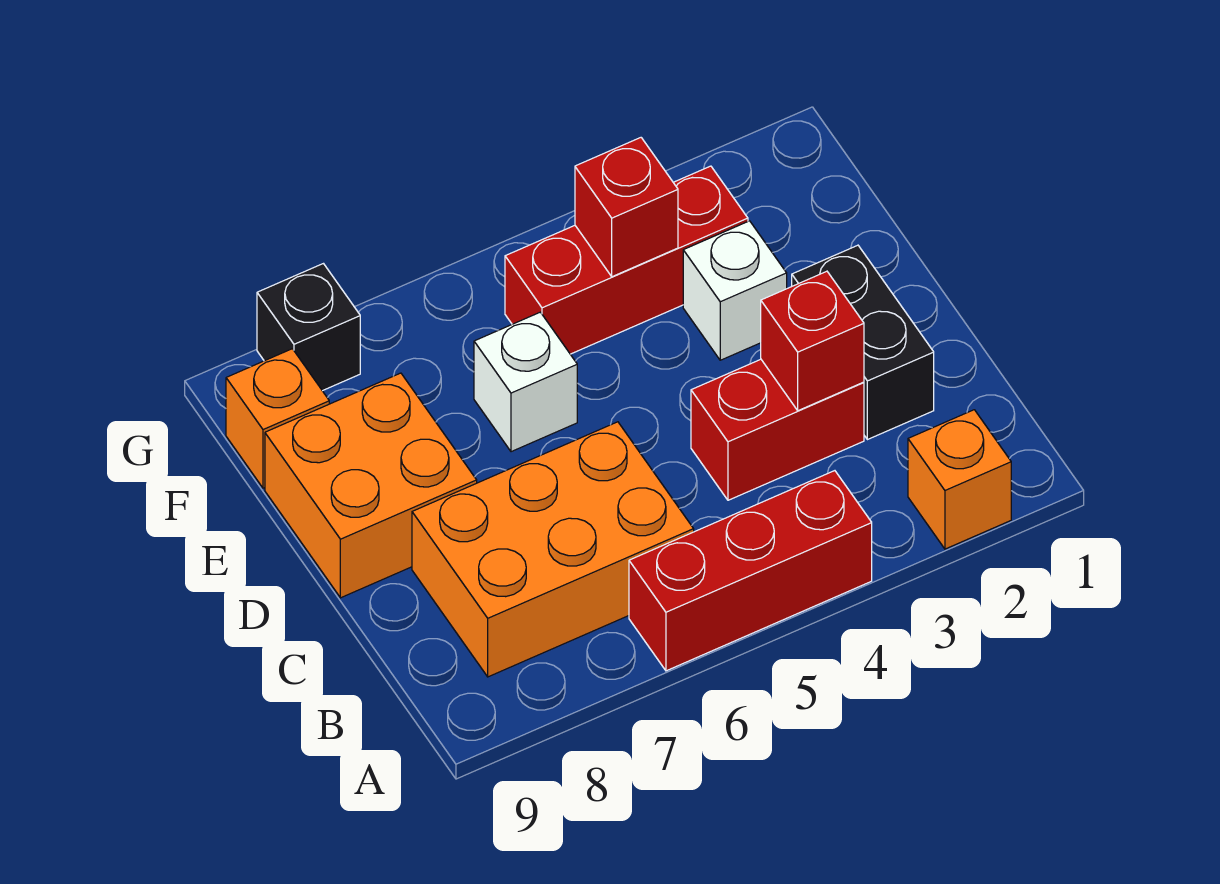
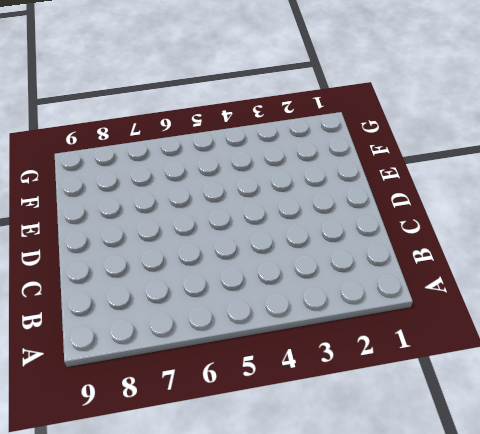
none -> orange brick A2 level 1
none -> red brick A4:A6 level 1
none -> orange brick B6:C8 level 1

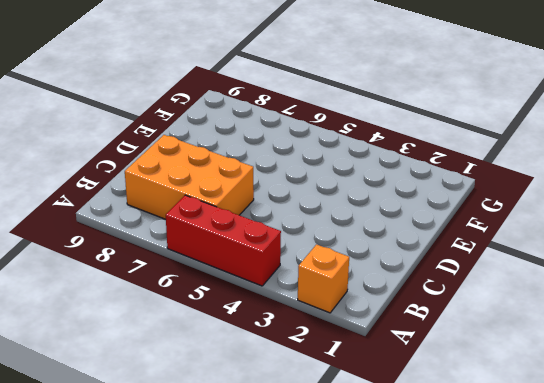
none -> black brick C2:D2 level 1
none -> red brick C3:C4 level 1
none -> orange brick D8:E9 level 1

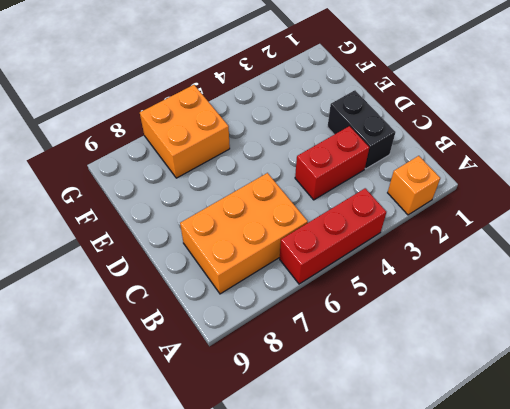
orange brick F6:G7 level 1 -> orange brick D8:E9 level 1
none -> white brick E3 level 1
none -> white brick E6 level 1
none -> red brick F3:F5 level 1

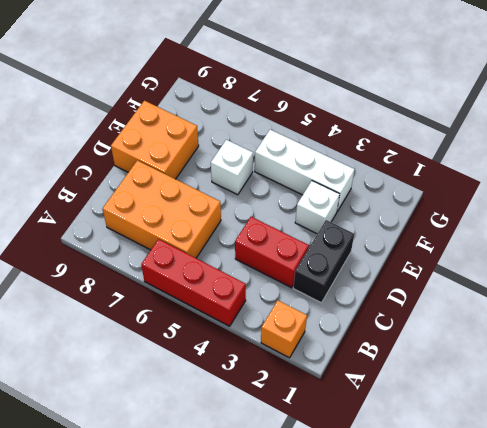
white brick F3:F5 level 1 -> red brick F3:F5 level 1
none -> orange brick F9 level 1
none -> black brick G8 level 1
none -> red brick C3 level 2

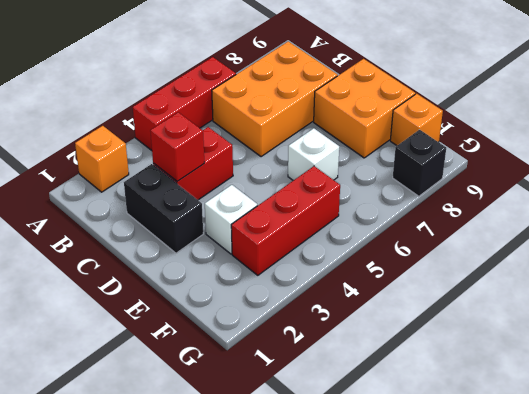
none -> red brick F4 level 2

